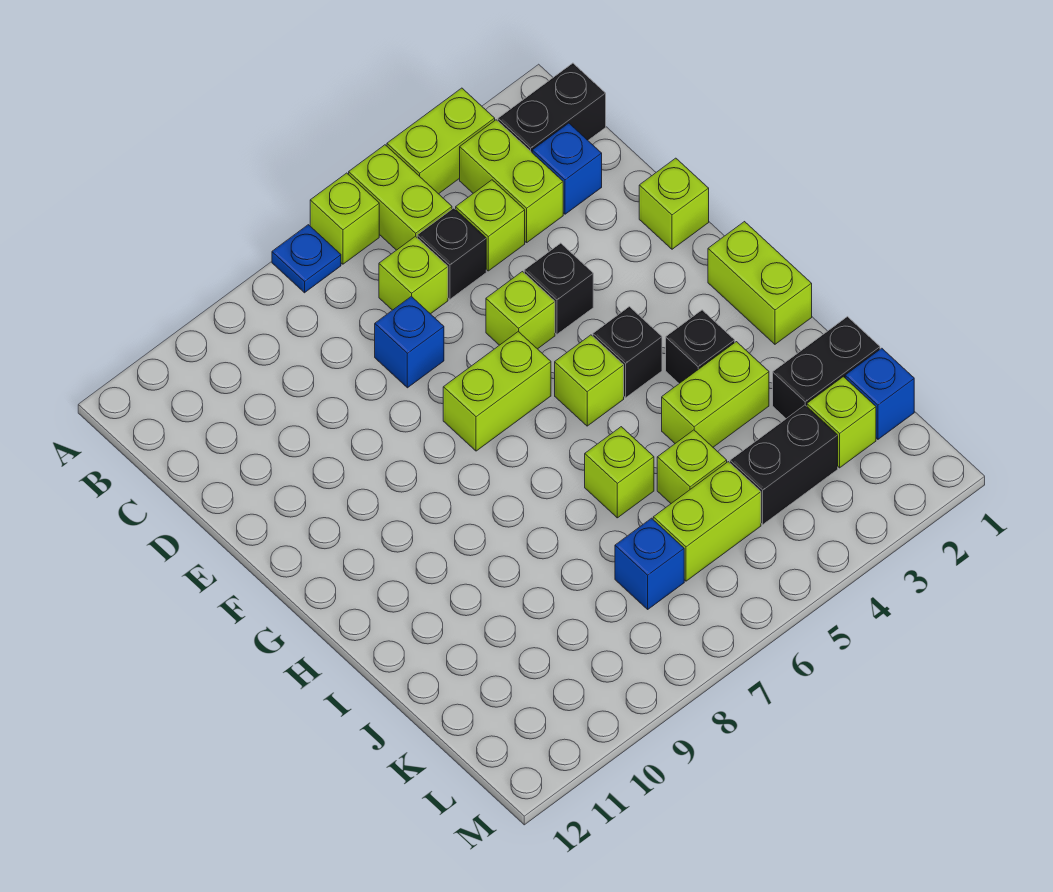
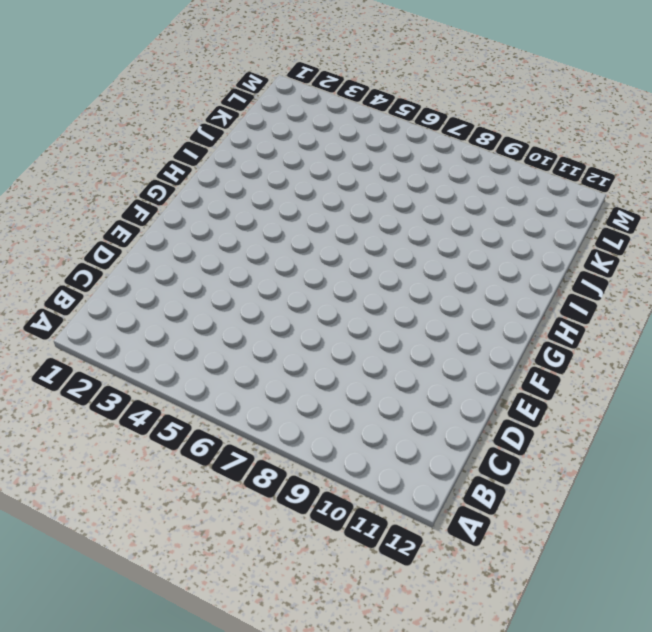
none -> lime brick A3:A4 level 1
none -> lime brick A5:B5 level 1
none -> lime brick A6 level 1

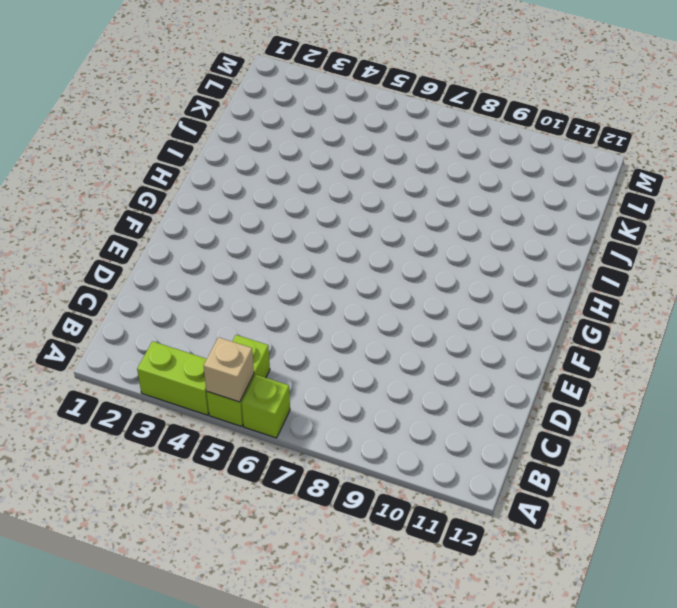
tan brick A5 level 2 -> none
none -> blue plate A7 level 1
none -> black brick B1:B2 level 1
none -> lime brick B3:C3 level 1

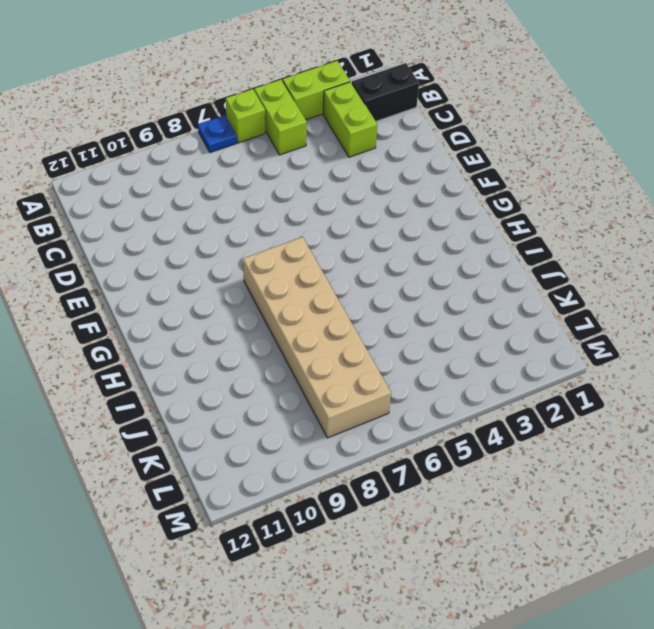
tan brick G7:L8 level 1 -> blue brick K7 level 1
none -> blue brick C2 level 1
none -> lime brick C4 level 1
none -> black brick C5 level 1

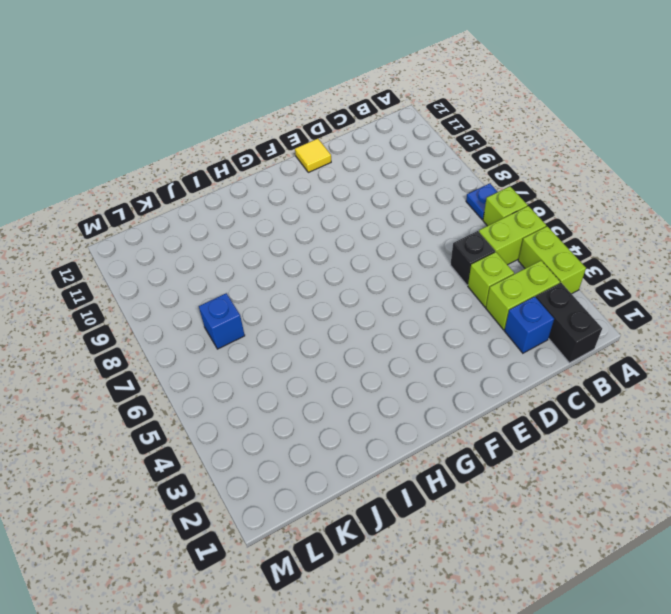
yellow tile E12 level 1 -> none
none -> lime brick C6 level 1
none -> blue brick D7 level 1
none -> lime brick E1 level 1

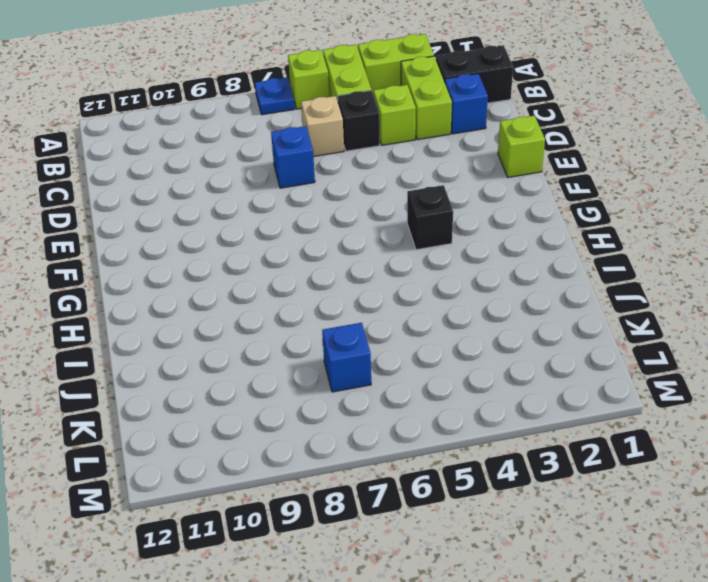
tan brick C6 level 1 -> lime brick C6 level 1
none -> black brick E4 level 1
none -> lime brick E5 level 1
none -> lime brick F6:F7 level 1

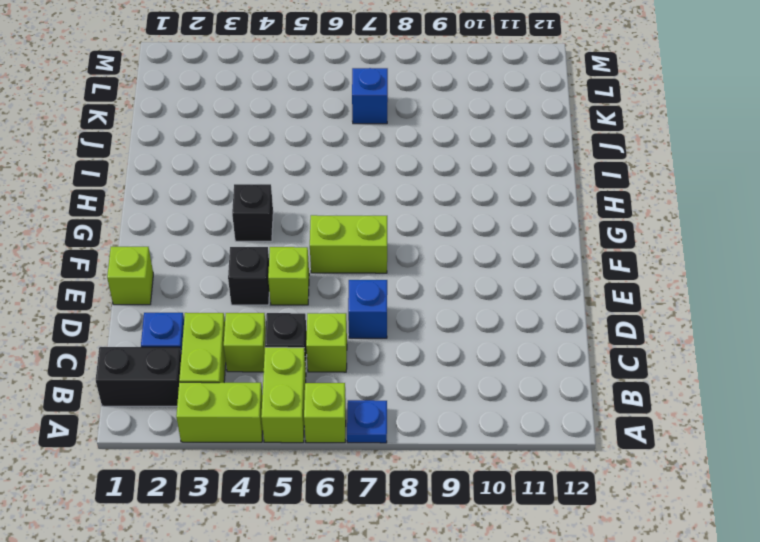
none -> lime brick G1:H1 level 1
none -> lime brick G5 level 1
none -> black brick H3 level 1

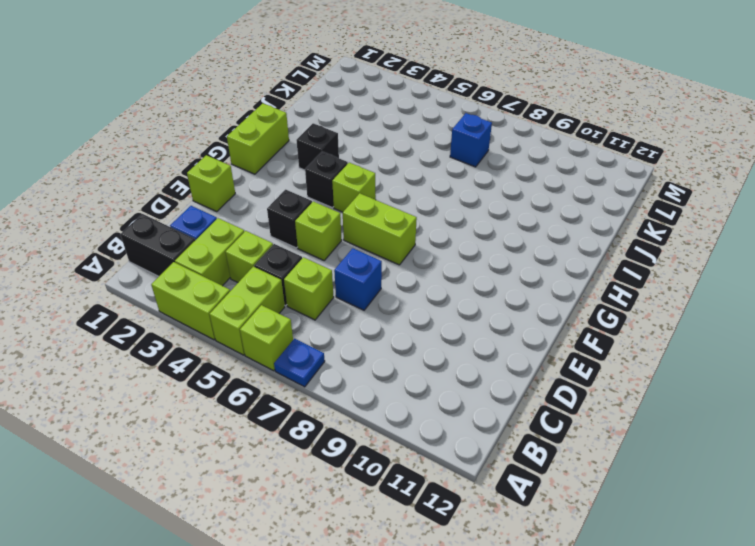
none -> lime brick I3:I4 level 1
none -> lime brick I6 level 1
none -> black brick J1:J2 level 1

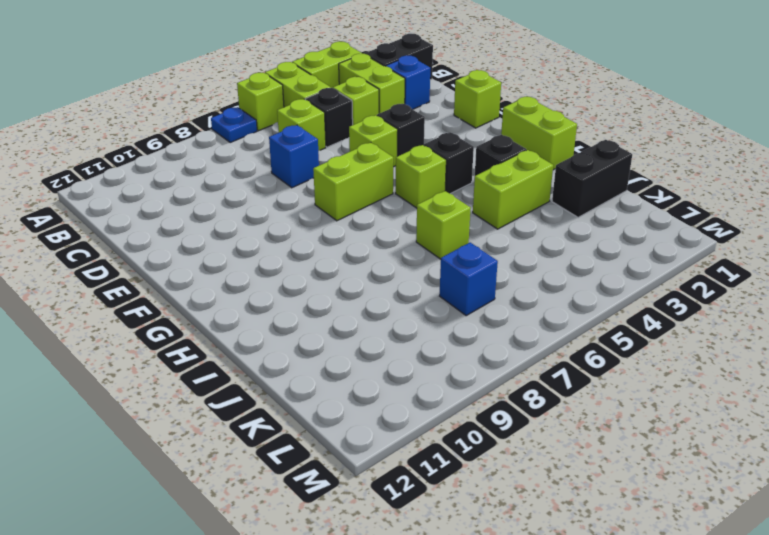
none -> lime brick J5 level 1
none -> blue brick K1 level 1
none -> lime brick K2 level 1

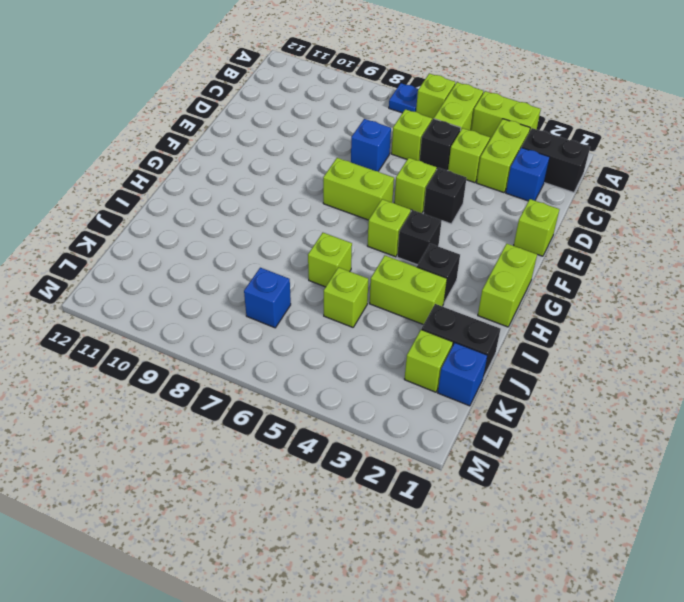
none -> black brick K3:K4 level 1
none -> lime brick K5:K6 level 1

